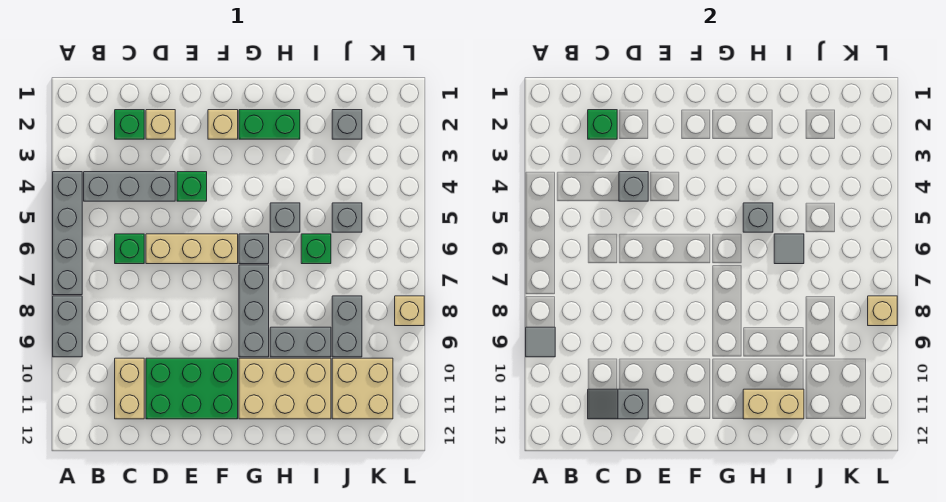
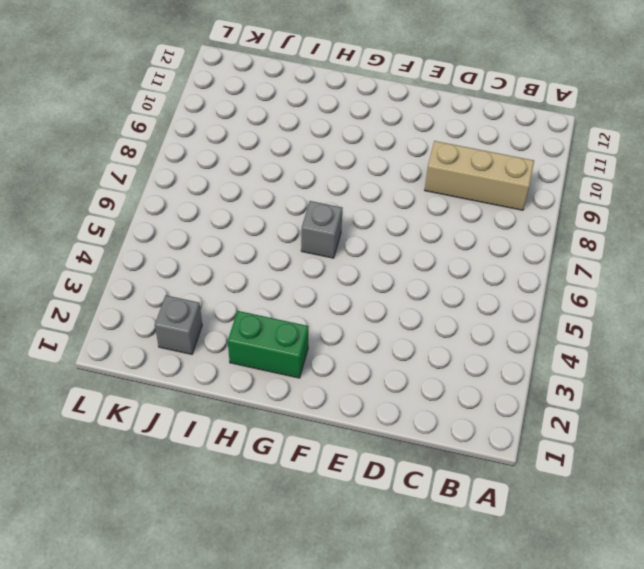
tan brick B9:D9 level 1 -> tan brick D6:F6 level 1
none -> grey brick A4:A7 level 1
none -> grey brick A8:A9 level 1
none -> grey brick B4:D4 level 1
none -> green brick C2 level 1

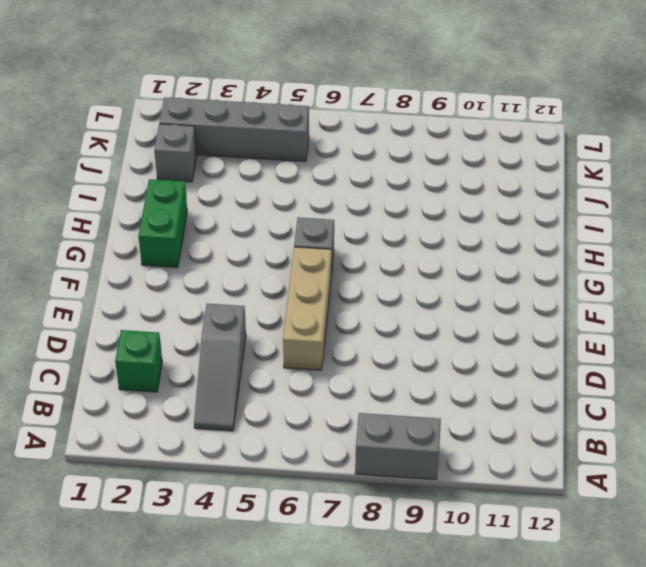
grey slope B4:D4 level 1 top D -> grey brick B4:D4 level 1
grey brick K2:K5 level 1 -> grey brick A4:A7 level 1
none -> green brick C6 level 1
none -> tan brick C10:C11 level 1
none -> tan brick D2 level 1
none -> green brick D10:F11 level 1

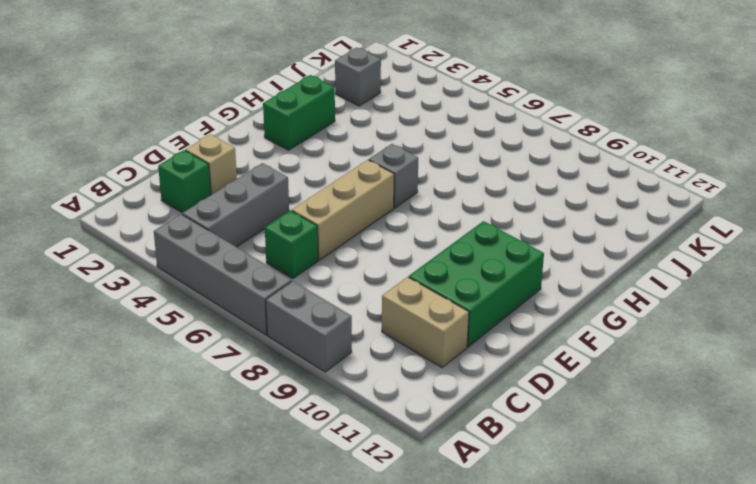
none -> green brick E4 level 1
none -> tan brick F2 level 1
none -> grey brick G7:G9 level 1
none -> tan brick G10:I11 level 1

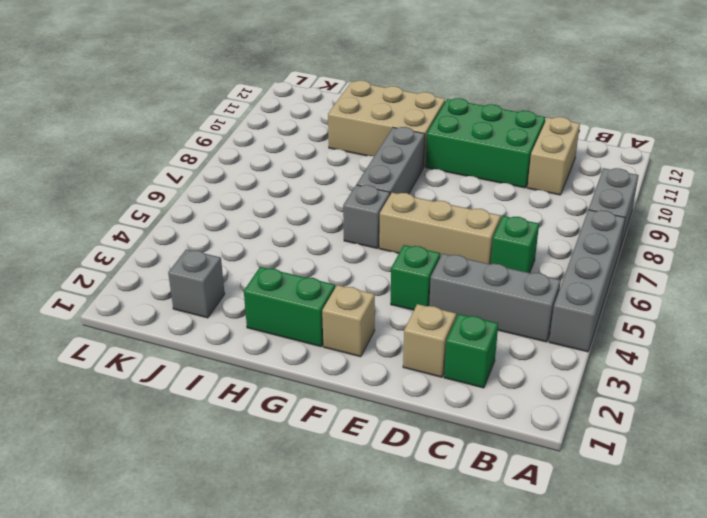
none -> grey brick H5 level 1
none -> grey brick H9:I9 level 1
none -> green brick I6 level 1
none -> grey brick J5 level 1

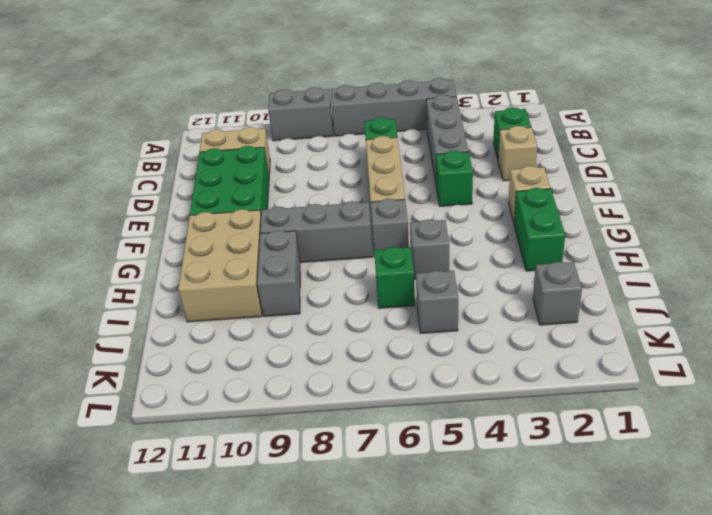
none -> grey brick J8:J9 level 1
none -> tan brick J10:K11 level 1
none -> tan brick L8 level 1
none -> grey tile A9 level 2

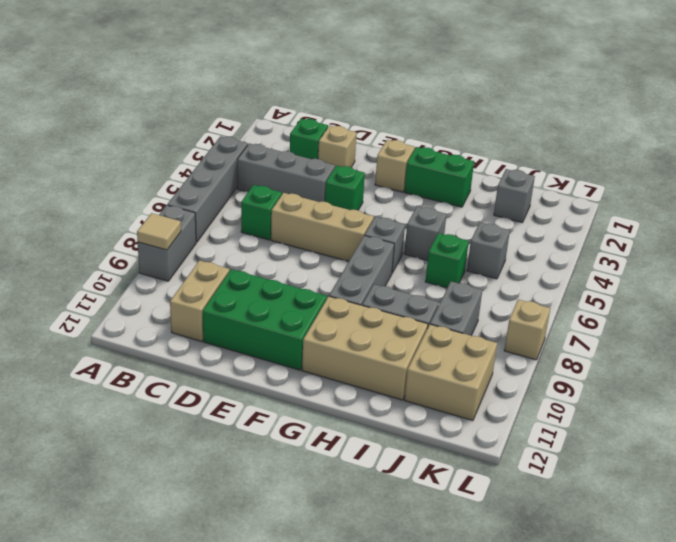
tan tile A9 level 2 -> grey tile A9 level 2
none -> green brick C2 level 2
none -> grey slope C11:D11 level 2 top D
none -> grey brick D4 level 2
none -> grey brick H5 level 2

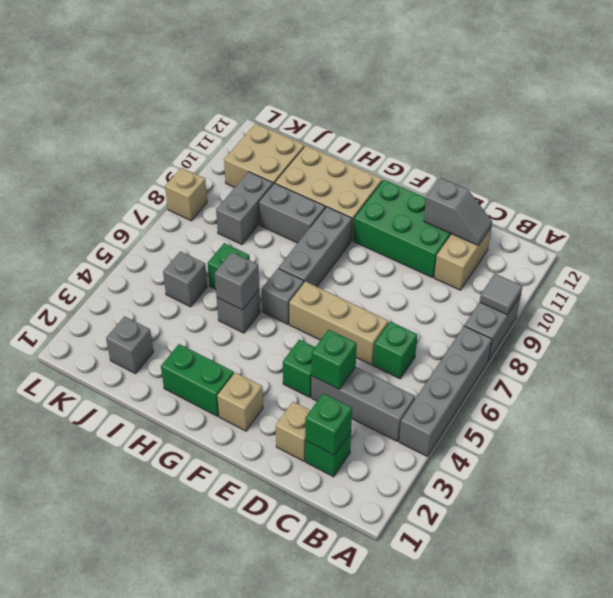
green brick D4 level 2 -> grey brick D4 level 2
none -> tan brick H11:I11 level 2
none -> grey tile I6 level 2
none -> tan brick L8 level 2

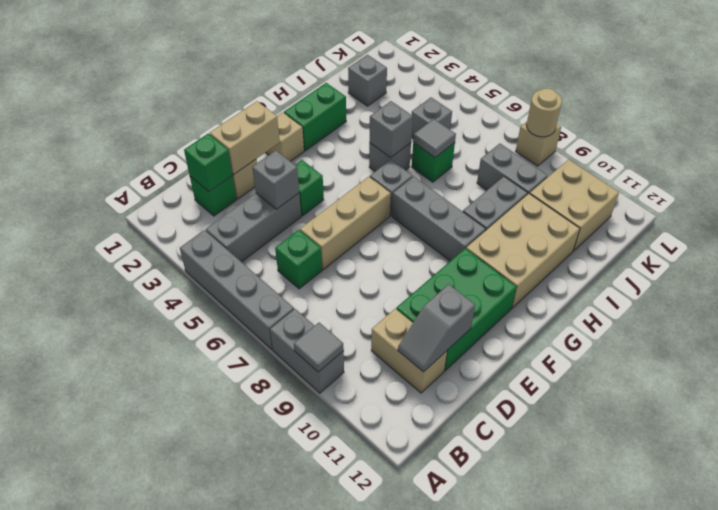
tan brick D2:E2 level 2 -> tan brick H11:I11 level 2
tan round brick L8 level 2 -> tan brick L8 level 2

